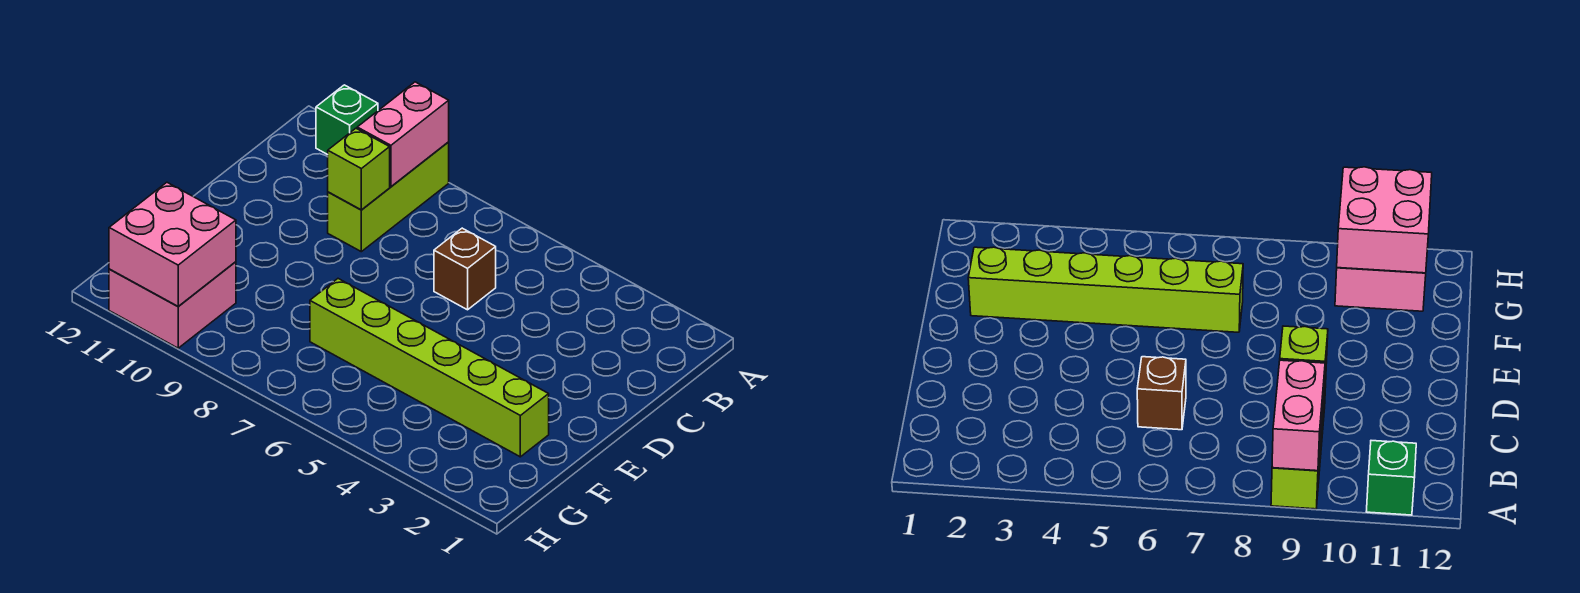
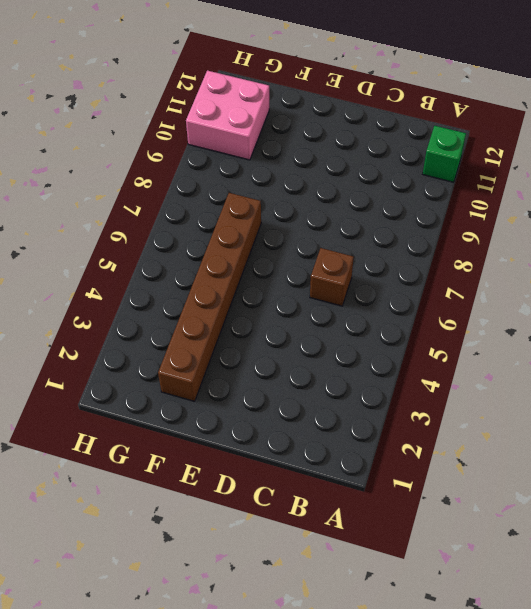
brown brick F2:F7 level 1 -> lime brick F2:F7 level 1
none -> lime brick A9:C9 level 1
none -> pink brick A9:B9 level 2

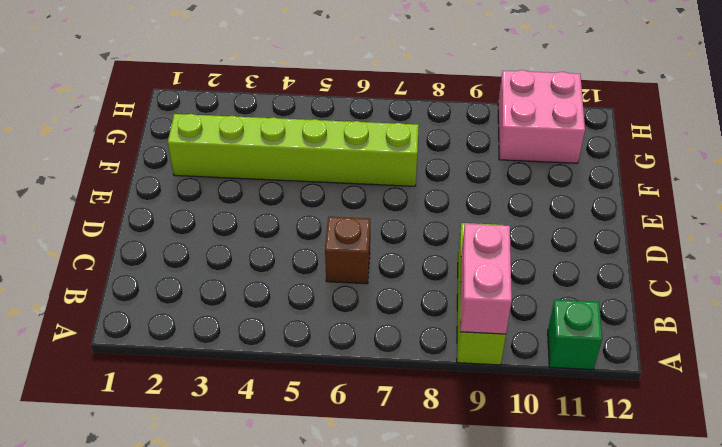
none -> lime brick C9 level 2
none -> pink brick G10:H11 level 2

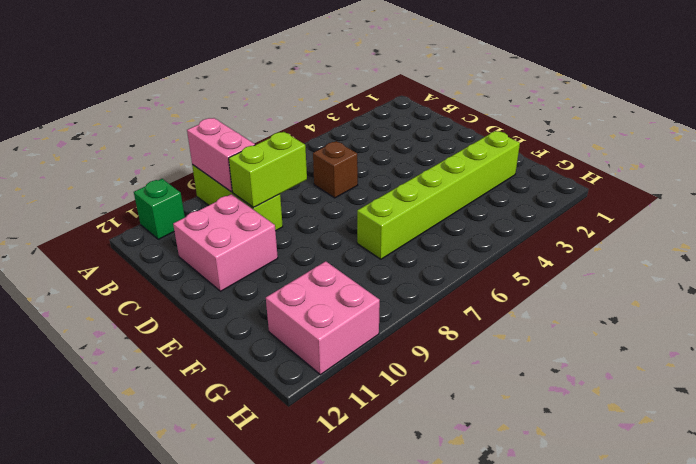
lime brick C8:C9 level 2 -> lime brick C9 level 2
pink brick C10:D11 level 1 -> pink brick G10:H11 level 2

